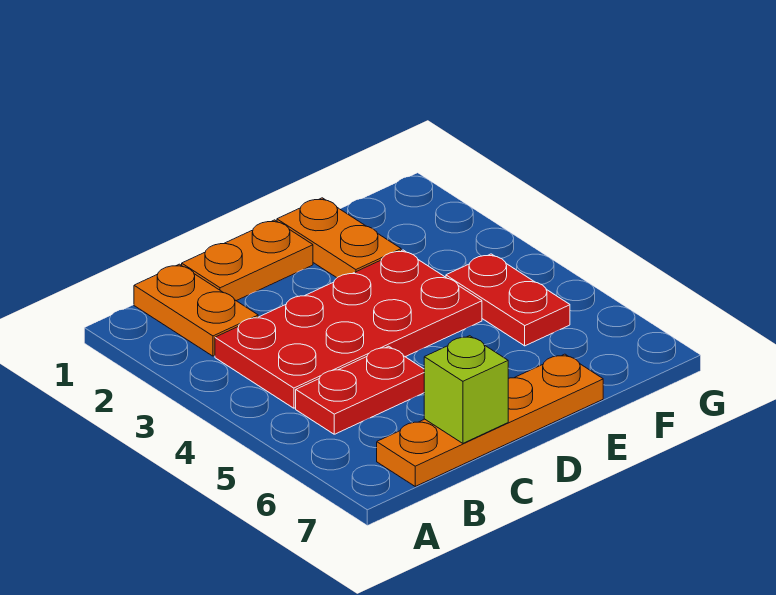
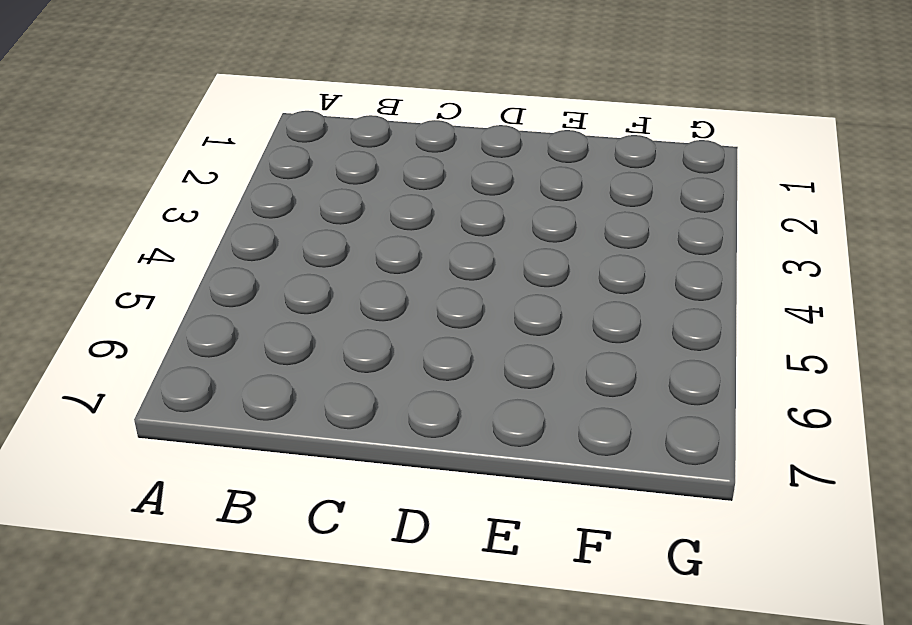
none -> orange plate B1:B2 level 1
none -> red plate B3:E4 level 1

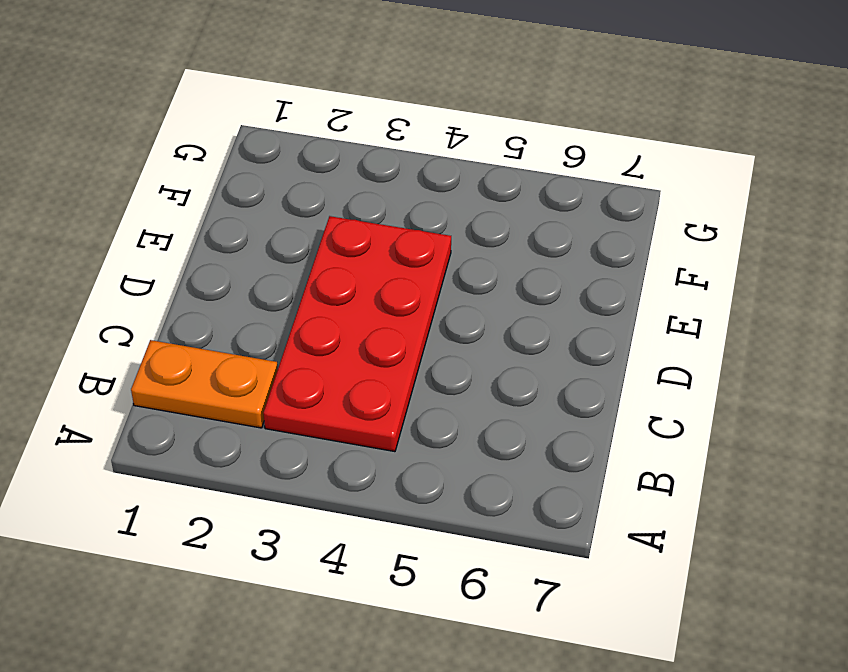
none -> red plate B5:C5 level 1
none -> orange plate B7:E7 level 1

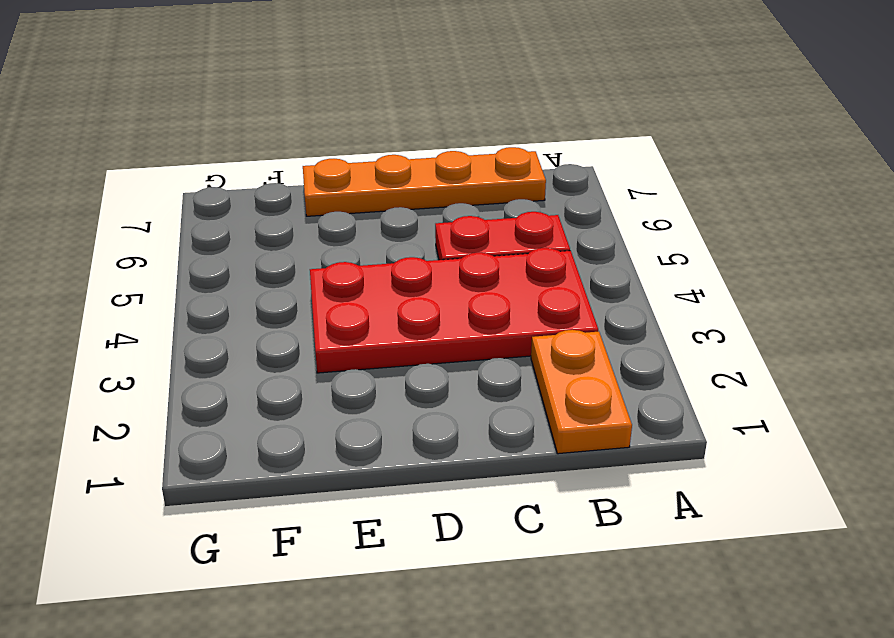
none -> orange plate C1:D1 level 1
none -> orange plate E1:E2 level 1

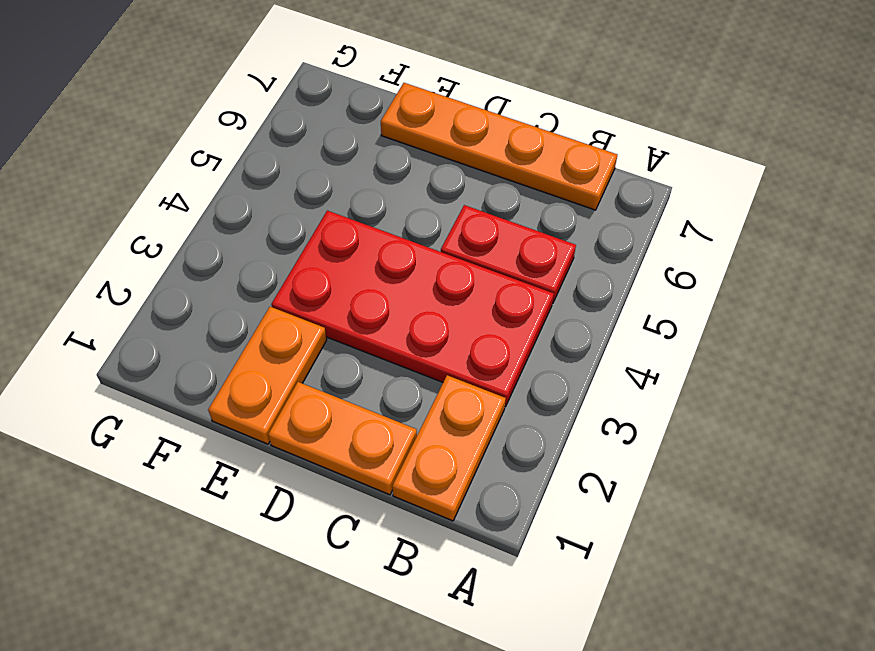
none -> red plate F4:F5 level 1
none -> lime brick C7 level 2

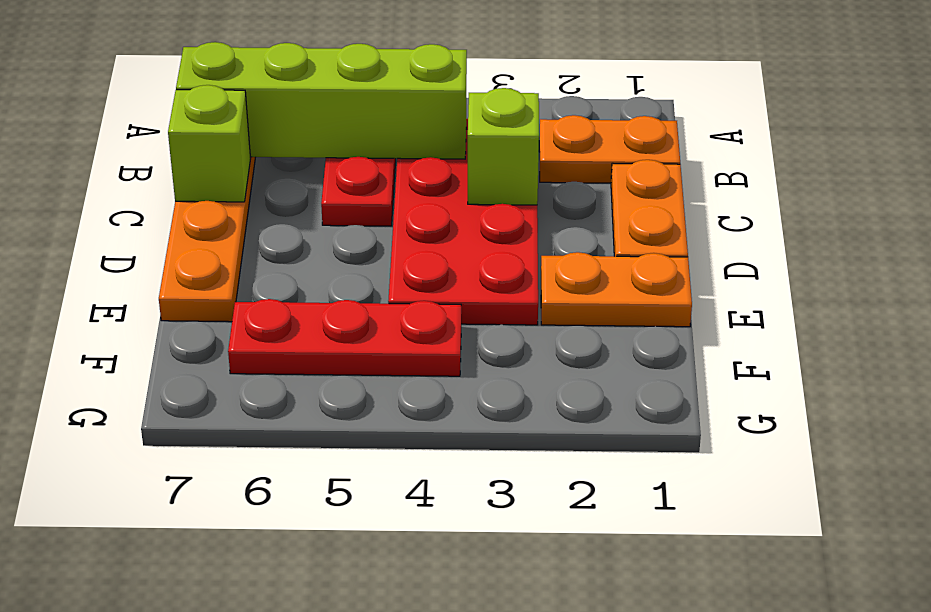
lime brick B4:B7 level 2 -> none
lime brick C3 level 2 -> none
red plate F4:F6 level 1 -> red plate F4:F5 level 1

